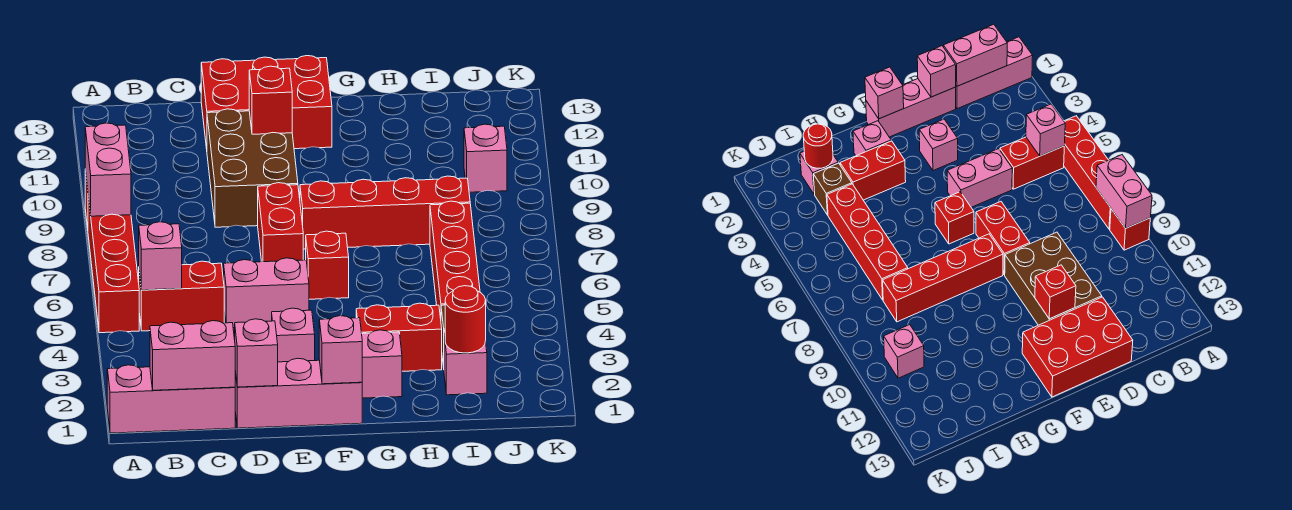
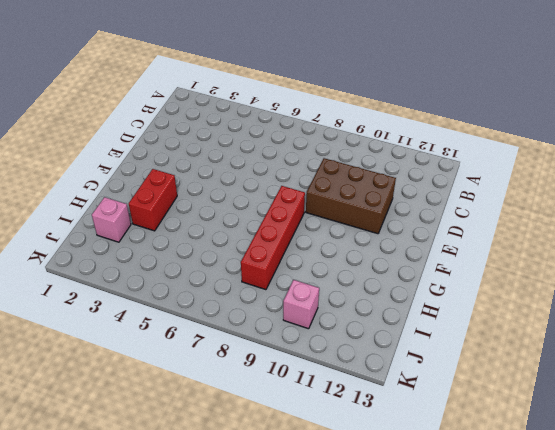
none -> pink brick A1:C1 level 1
none -> red brick A5:A8 level 1
none -> red brick A9 level 1

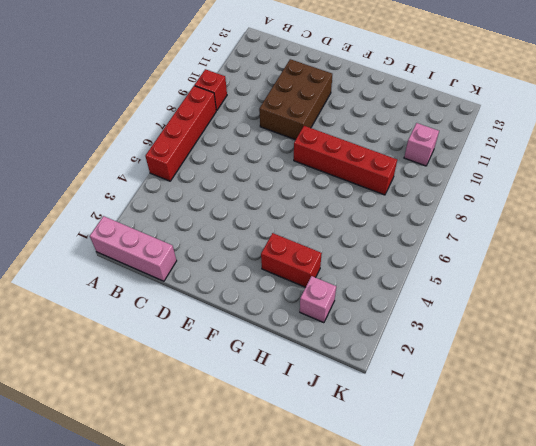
none -> red brick B5:C5 level 1
none -> pink brick D1:F1 level 1
none -> pink brick D5:E5 level 1

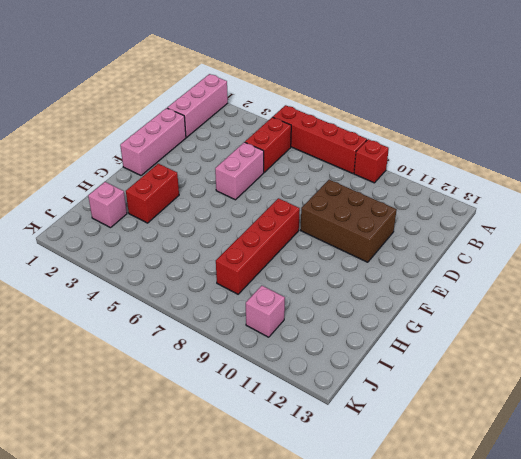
none -> red brick D12:F13 level 1
none -> pink brick E3 level 1
none -> red brick E7:E8 level 1

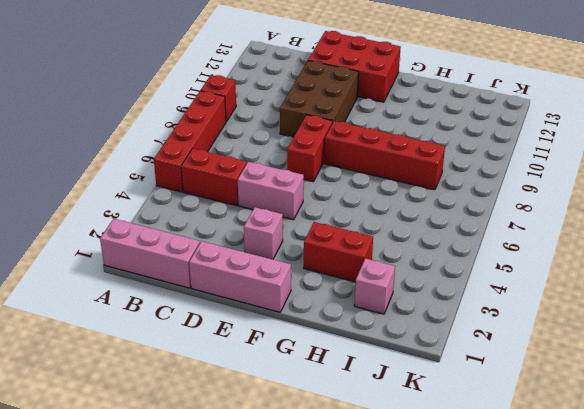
none -> red brick F6 level 1
none -> pink brick G2 level 1
none -> brown brick I3 level 1

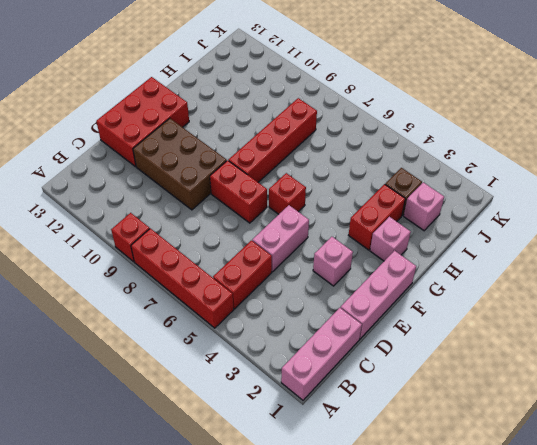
none -> red brick I4:I7 level 1
none -> pink brick J10 level 1
none -> pink brick A8:A9 level 2

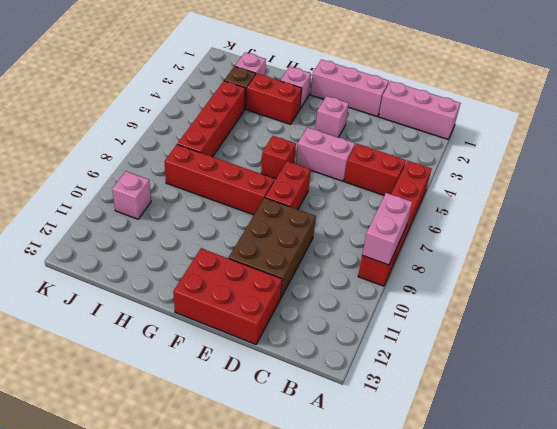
none -> pink brick B1:C1 level 2
none -> pink brick B5 level 2
none -> pink brick D1 level 2

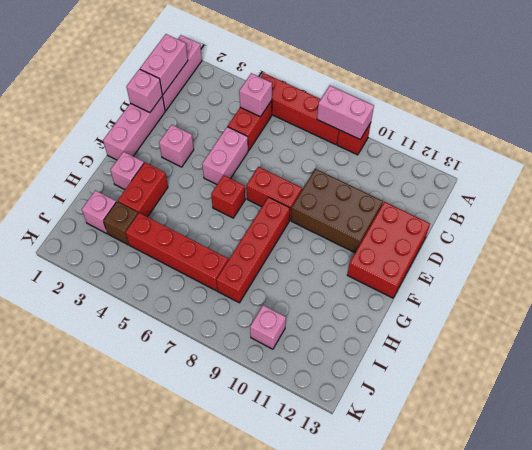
none -> red brick E11 level 2
none -> pink brick F1 level 2
none -> red round brick I2 level 2

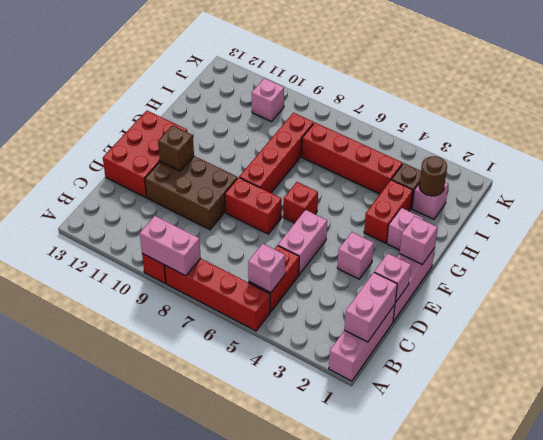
brown brick E11 level 2 -> red brick E11 level 2
brown round brick I2 level 2 -> red round brick I2 level 2

